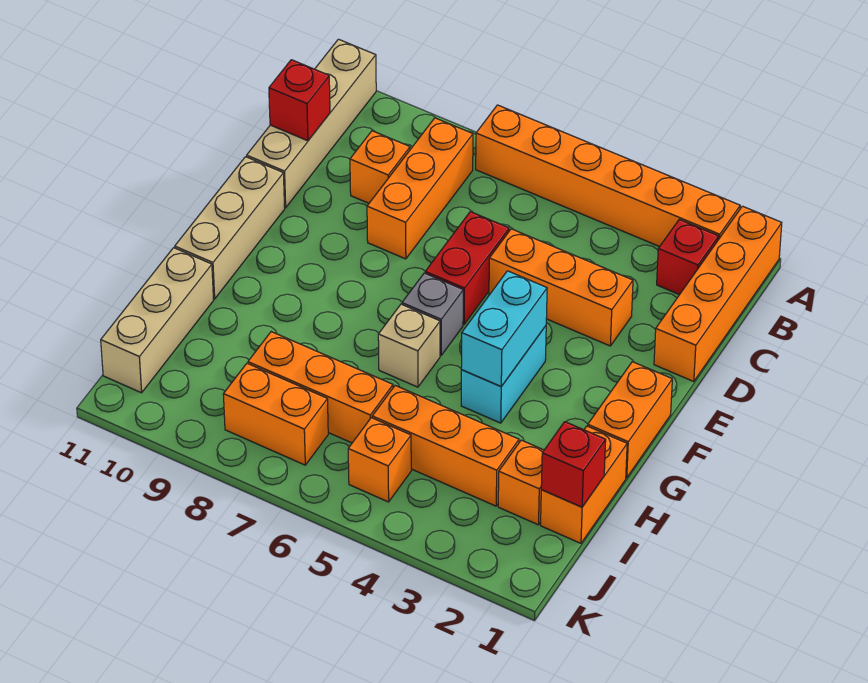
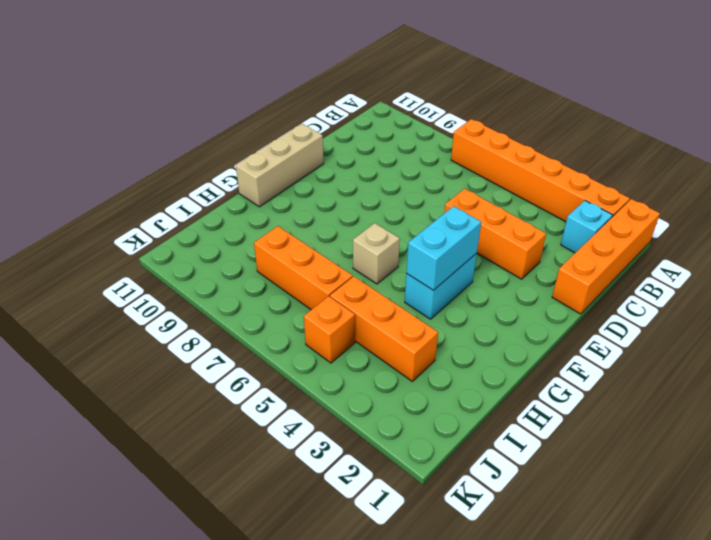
cyan brick B2 level 1 -> red brick B2 level 1
none -> tan brick A11:D11 level 1
none -> orange brick B8:D8 level 1
none -> orange brick C9 level 1

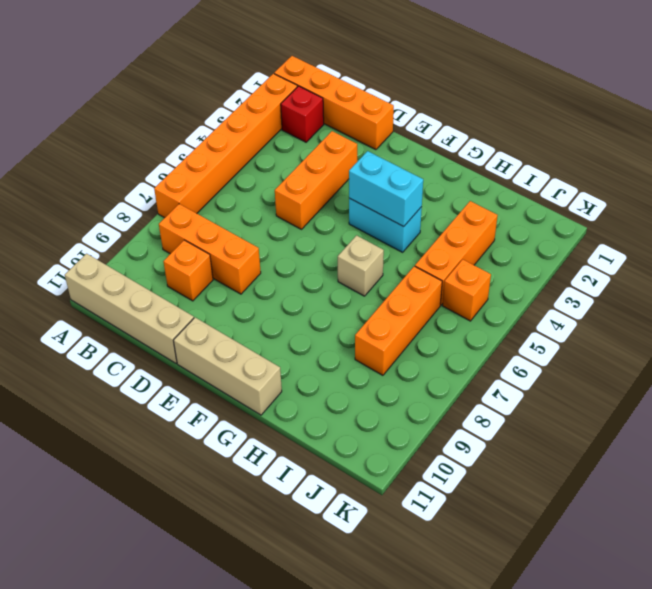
none -> red brick D6:E6 level 1
none -> orange brick F1:G1 level 1
none -> grey brick F6 level 1

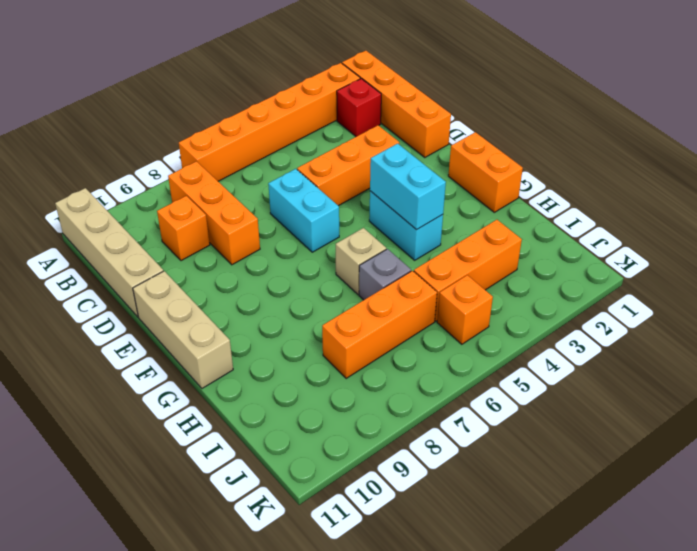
cyan brick D6:E6 level 1 -> red brick D6:E6 level 1
grey brick H6 level 1 -> grey brick F6 level 1
none -> orange brick H1:I1 level 1
none -> tan brick H11:J11 level 1
none -> orange brick I2 level 1

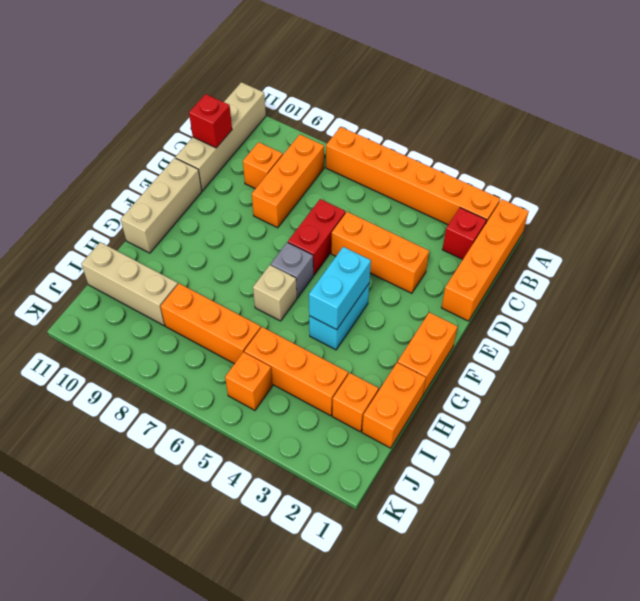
tan brick I9:I11 level 1 -> tan brick H11:J11 level 1
none -> orange brick J7:J8 level 1
none -> red brick I1 level 2

